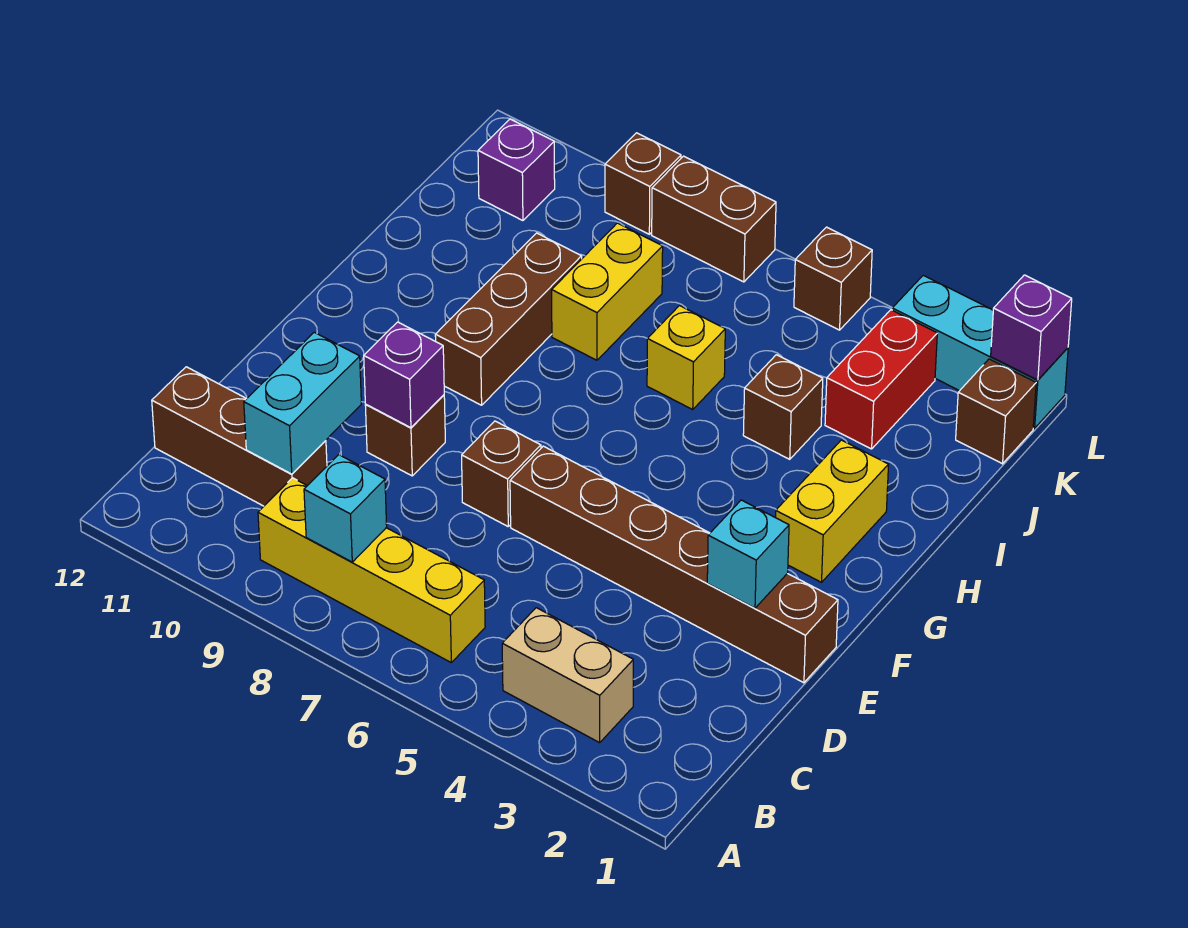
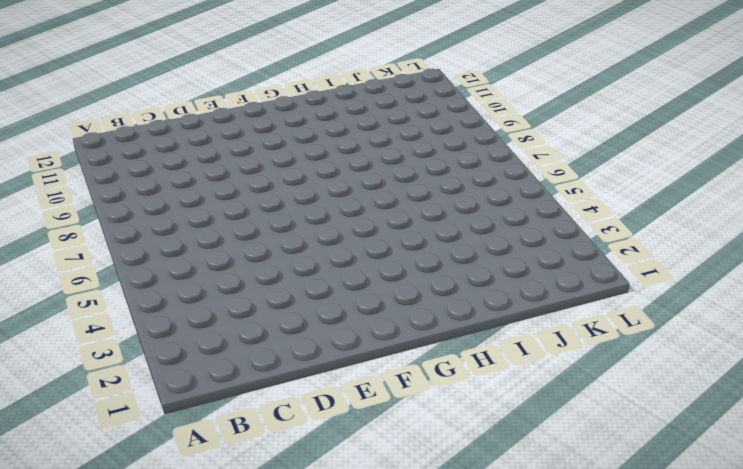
none -> tan brick B3:B4 level 1
none -> yellow brick B6:B9 level 1
none -> brown brick C10:C12 level 1

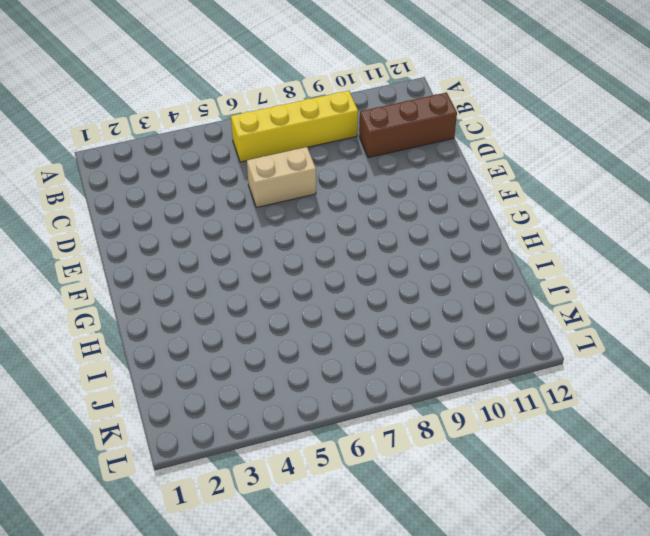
tan brick D6:D7 level 1 -> tan brick B3:B4 level 1
none -> brown brick E1:E6 level 1
none -> brown brick E7 level 1
none -> brown brick E9 level 1

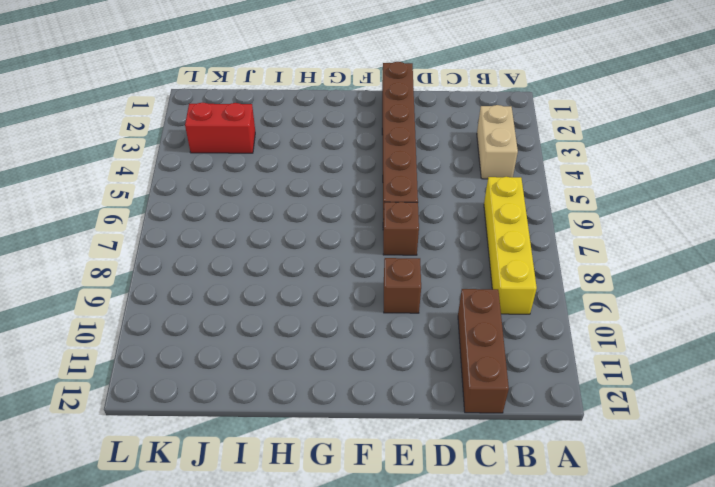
none -> yellow brick G2:H2 level 1
none -> brown brick G9:I9 level 1
none -> brown brick I4 level 1

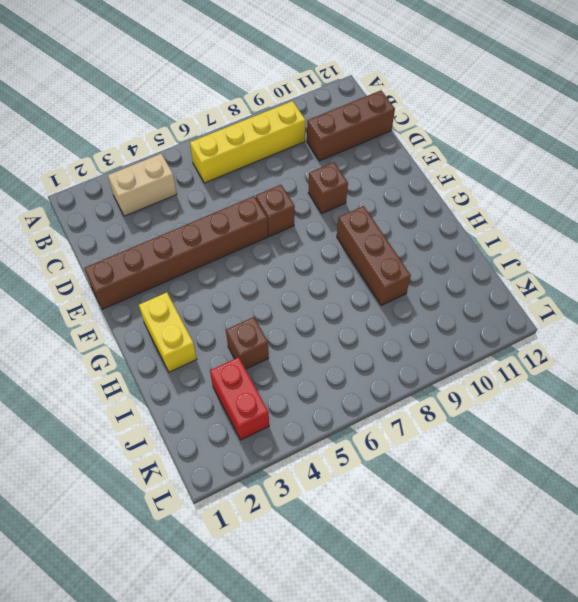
none -> yellow brick I6 level 1
none -> yellow brick I8:J8 level 1
none -> brown brick K1 level 1

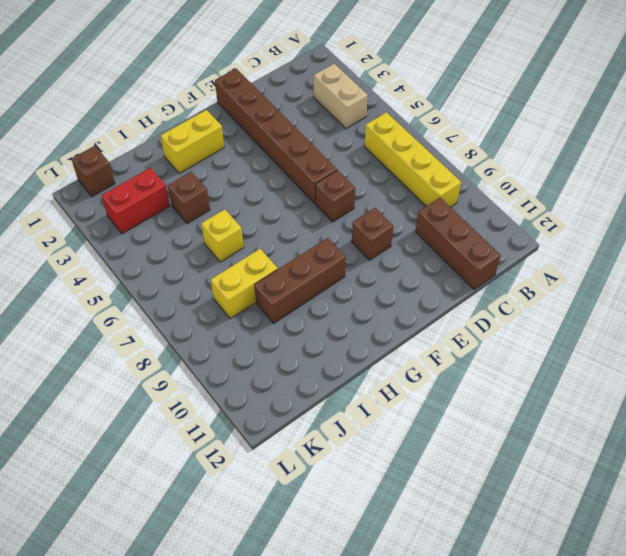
none -> purple brick K11 level 1
none -> cyan brick L1:L3 level 1
none -> brown brick L5 level 1

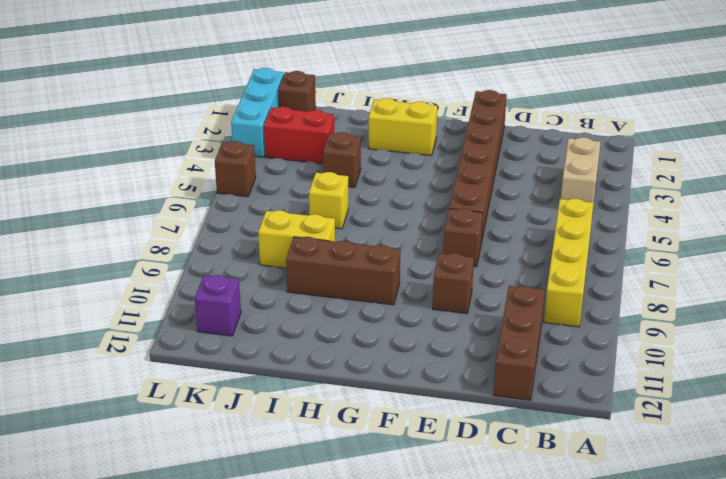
none -> brown brick L7:L8 level 1
none -> brown brick L9 level 1
none -> cyan brick B8 level 2

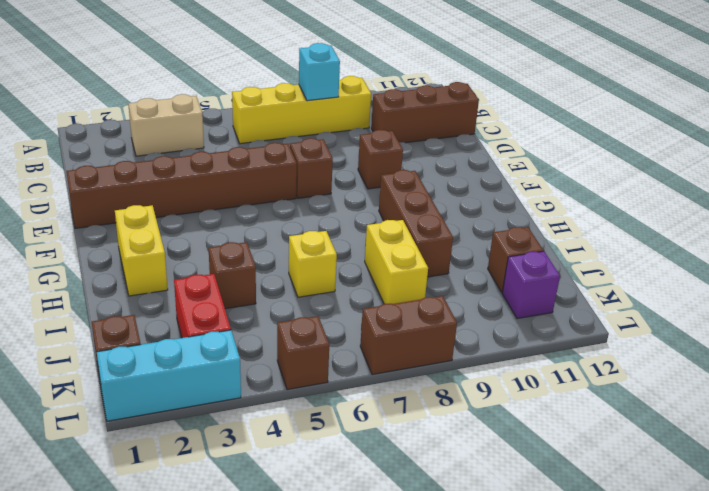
brown brick J11 level 1 -> brown brick L9 level 1
none -> cyan brick C10:D10 level 2
none -> cyan brick E2 level 2
none -> purple brick E9 level 2

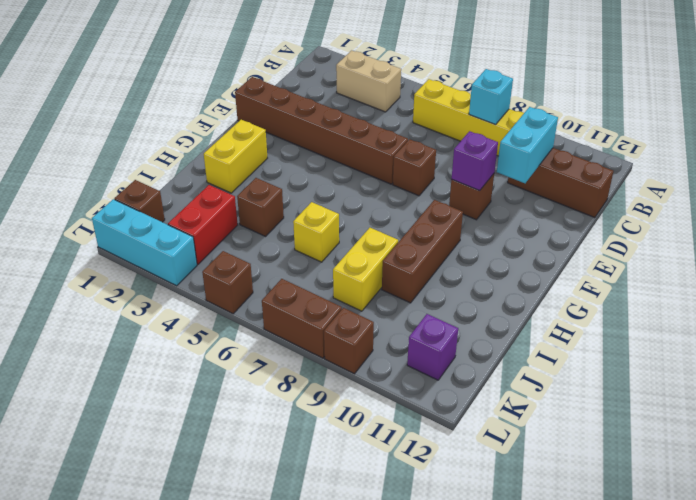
none -> cyan brick E2 level 2
none -> purple brick L1 level 2

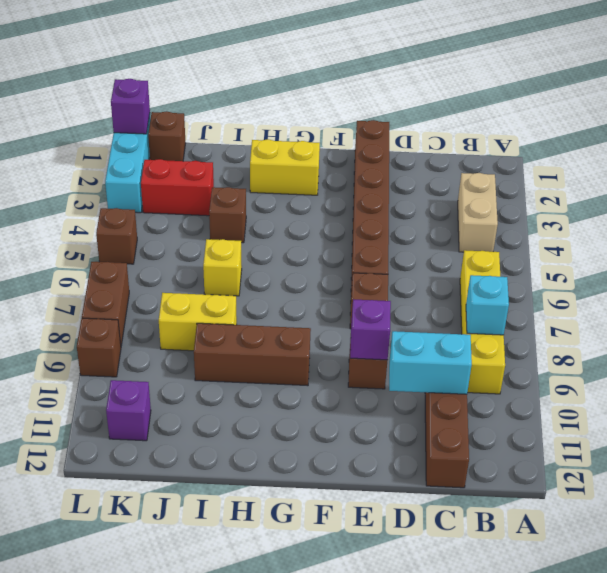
none -> cyan brick E2 level 2

